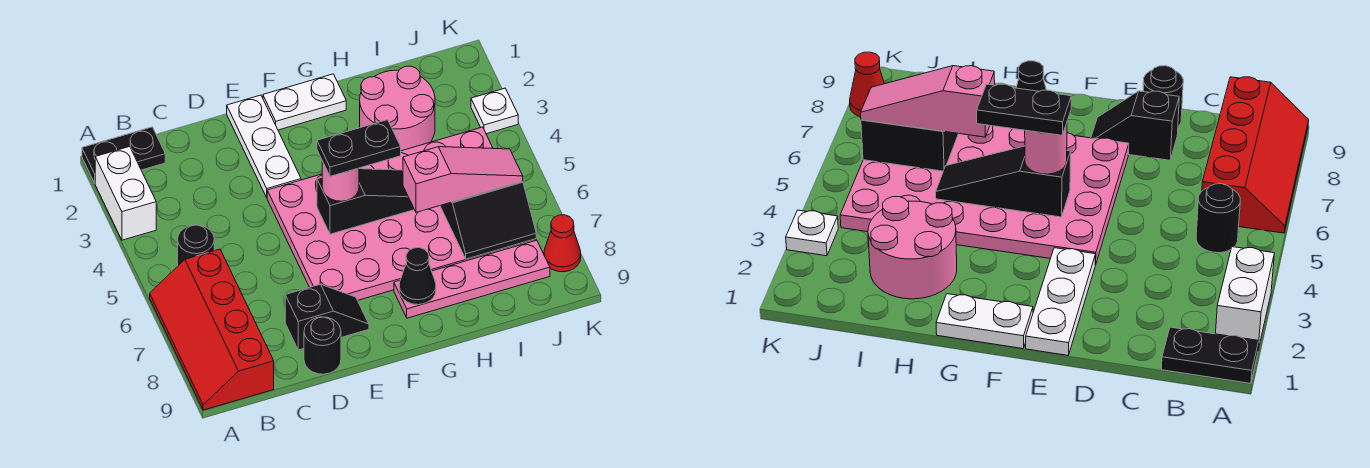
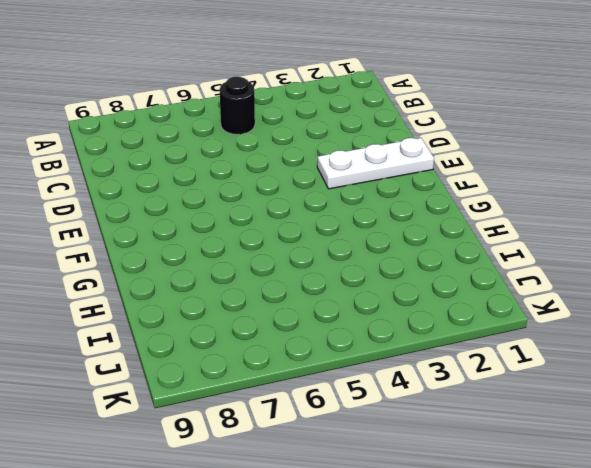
none -> black plate A1:B1 level 1
none -> white brick A2:A3 level 1
none -> red slope A6:B9 level 1 top B

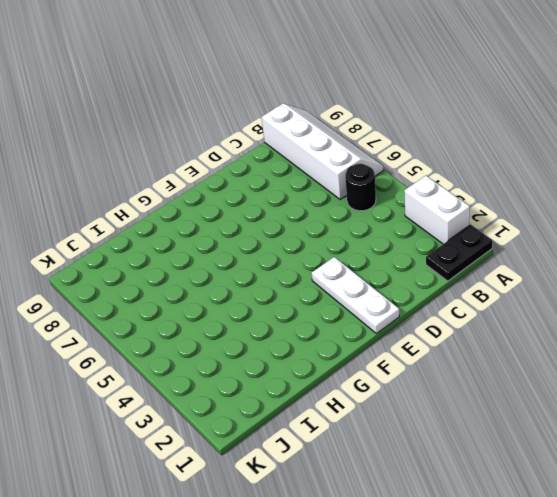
white slope A6:B9 level 1 top B -> red slope A6:B9 level 1 top B
none -> black slope D8:E8 level 1 top D
none -> black round brick D9 level 1
none -> pink plate E4:J7 level 1

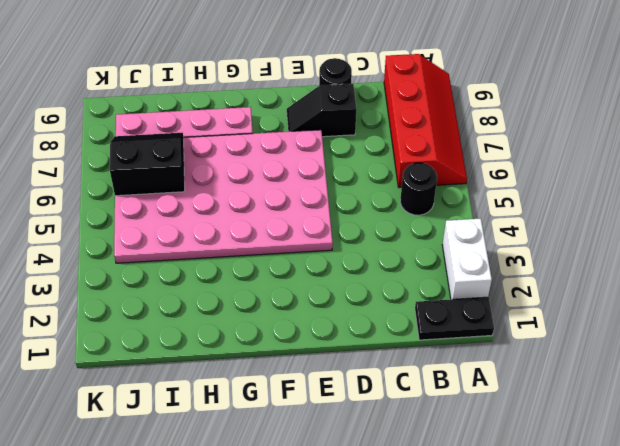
none -> white plate E1:E3 level 1
none -> white plate F1:G1 level 1
none -> pink round brick H2:I3 level 1

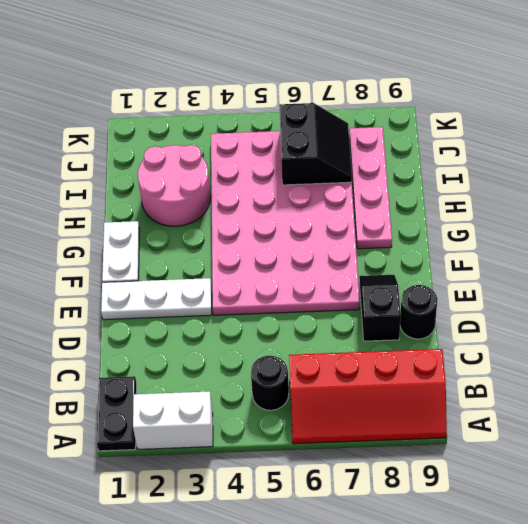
none -> white plate K3 level 1
none -> red cone K8 level 1
none -> black slope F5:H5 level 2 top F

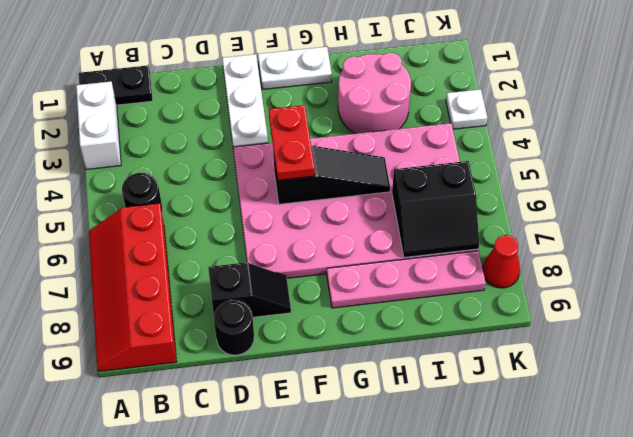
red plate F4:F5 level 3 -> pink round brick F5 level 3
none -> black cone G8 level 2
none -> pink slope H6:J6 level 3 top H
none -> black plate F5:G5 level 4

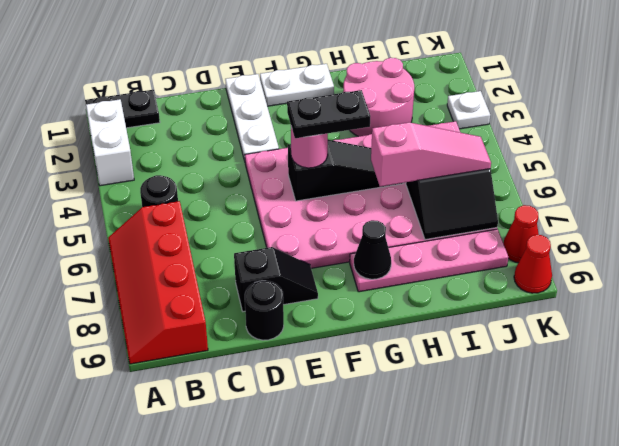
red cone K9 level 1 -> none

